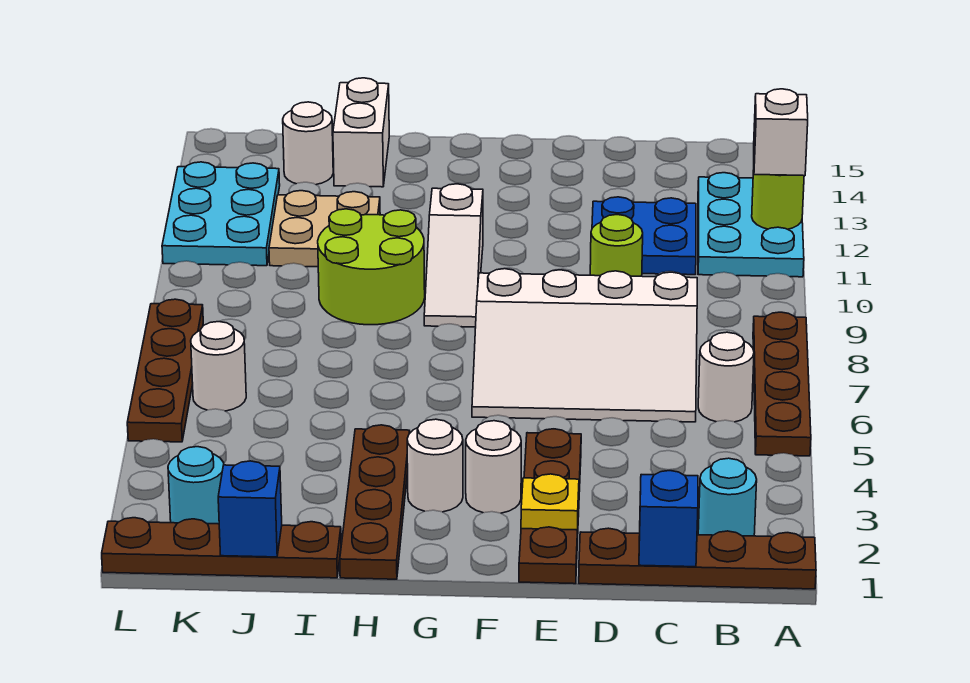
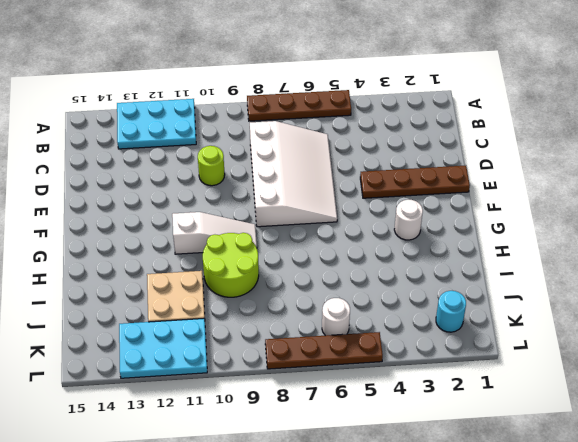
none -> brown plate A1:D1 level 1
none -> cyan round brick B2 level 1
none -> white round brick B6 level 1

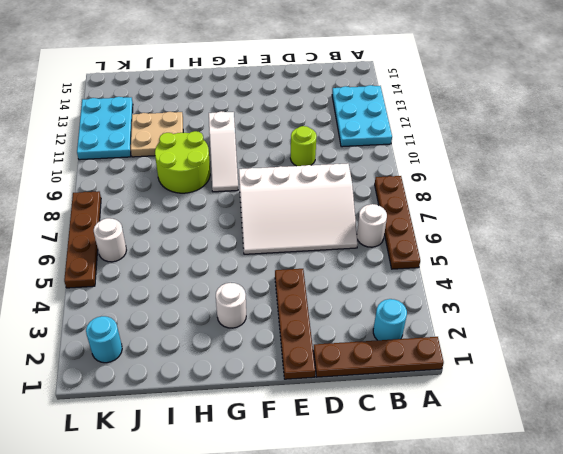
none -> blue plate C11:D12 level 1
none -> white round brick F3 level 1
none -> brown plate H1:H4 level 1

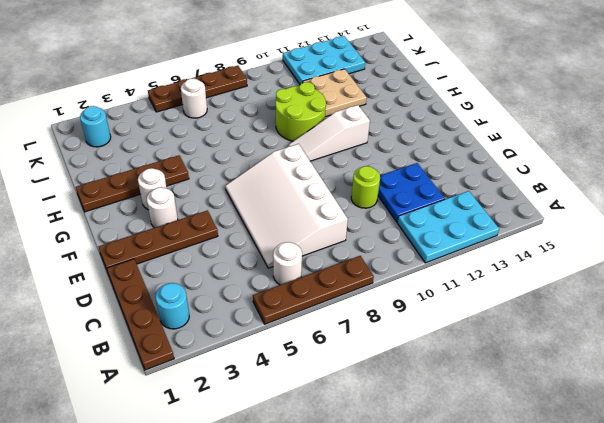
none -> brown plate I1:L1 level 1
none -> white brick I14:I15 level 1
none -> white round brick J14 level 1

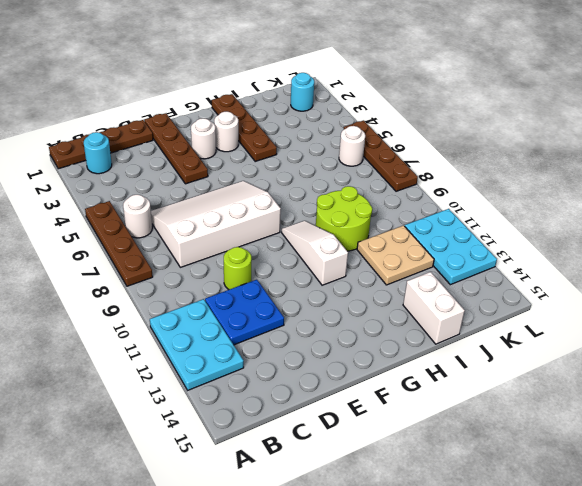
none -> brown plate I1:L1 level 1
none -> white round brick J14 level 1
none -> lime round brick A12 level 2

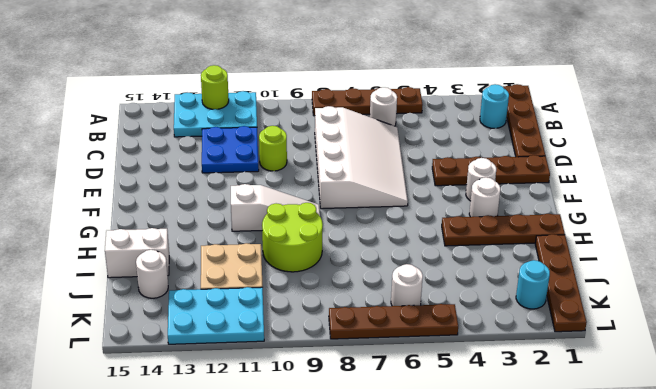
none -> blue brick C1 level 2
none -> yellow plate E2 level 2
none -> blue brick J1 level 2

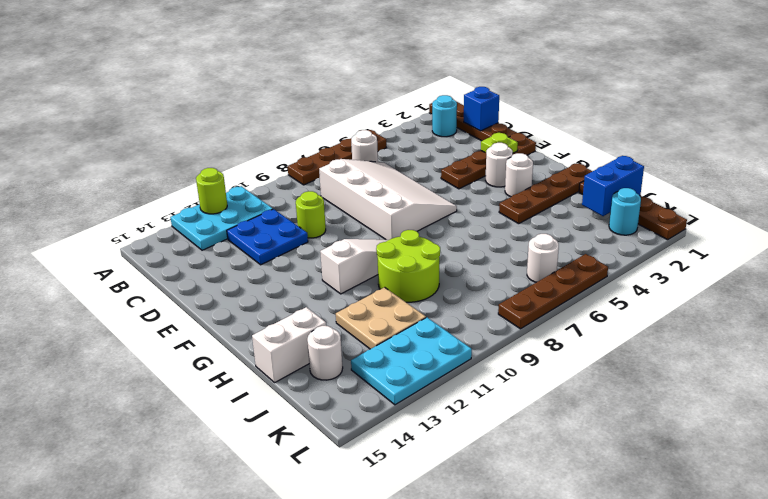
lime plate E2 level 2 -> yellow plate E2 level 2
blue brick J1:J2 level 2 -> blue brick J1 level 2
none -> white brick A12 level 3

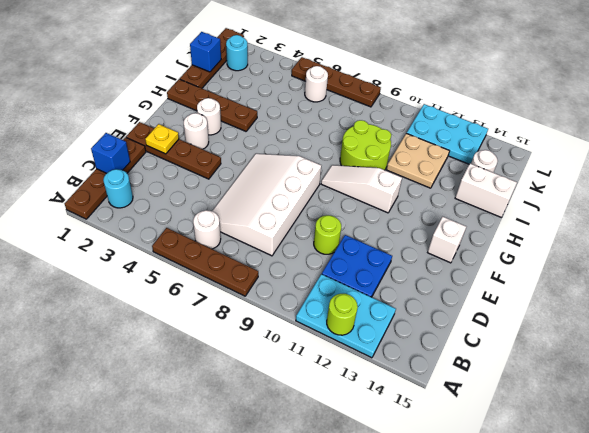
white brick F14 level 1 -> white brick A12 level 3

